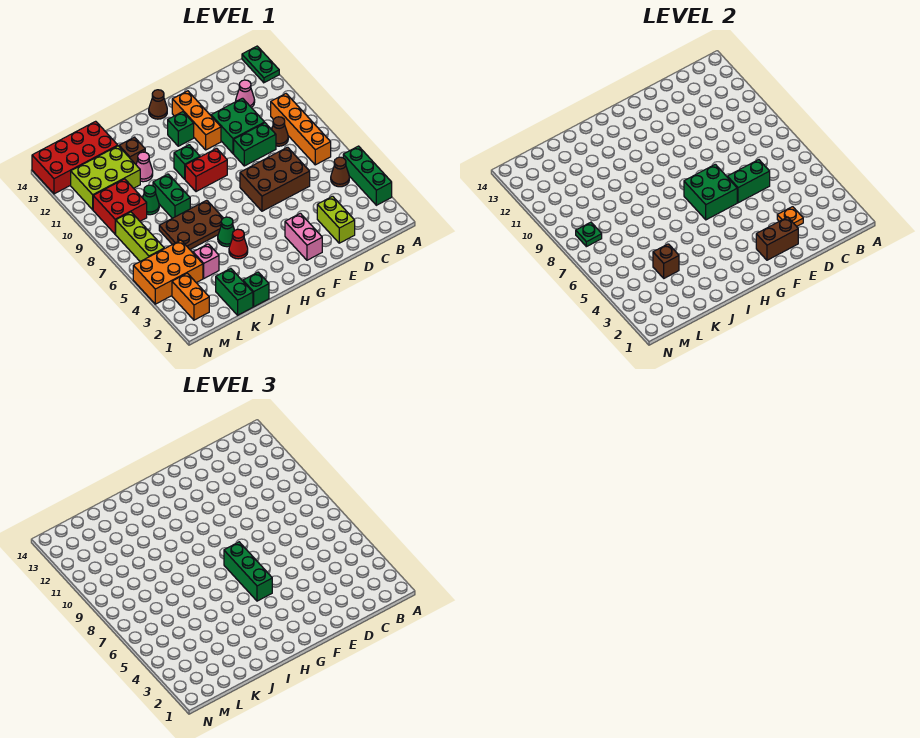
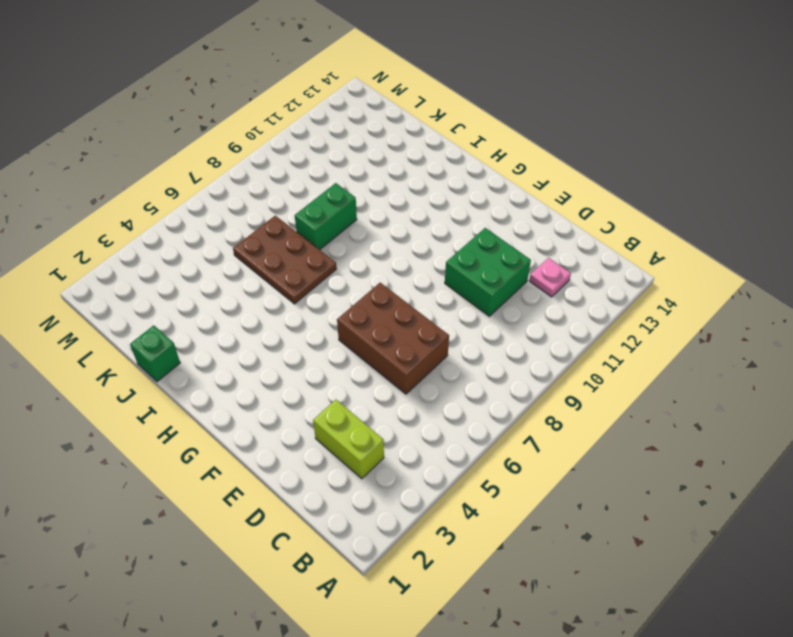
lime brick C3:D3 level 1 -> lime brick D2:D3 level 1
pink plate C12 level 1 -> pink cone C12 level 1
none -> green brick A3:A5 level 1
none -> green plate A13:A14 level 1
none -> brown cone B5 level 1
none -> orange brick B7:B10 level 1

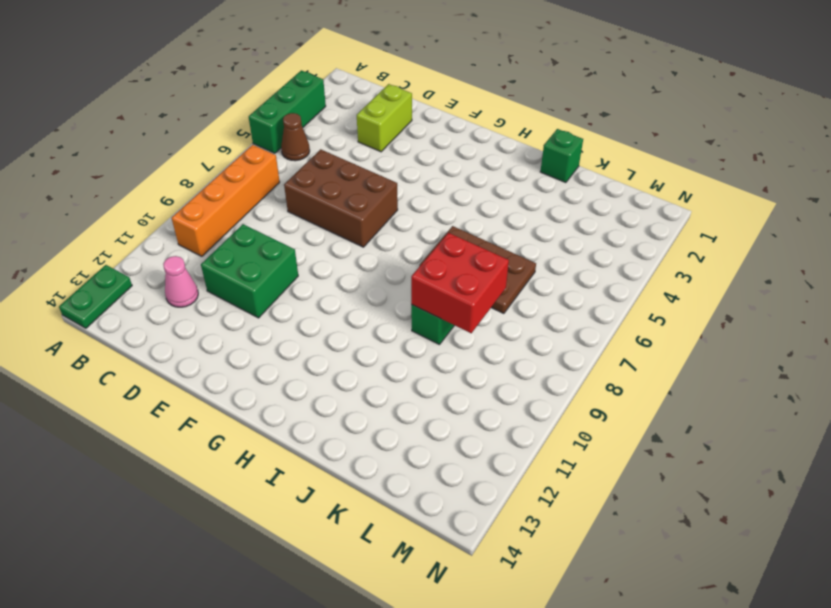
red brick J8:K9 level 2 -> red brick L9:M10 level 1
none -> brown cone C9 level 1
none -> green brick D9:E9 level 1
none -> pink brick F2:F3 level 1
none -> orange brick F11:F13 level 1

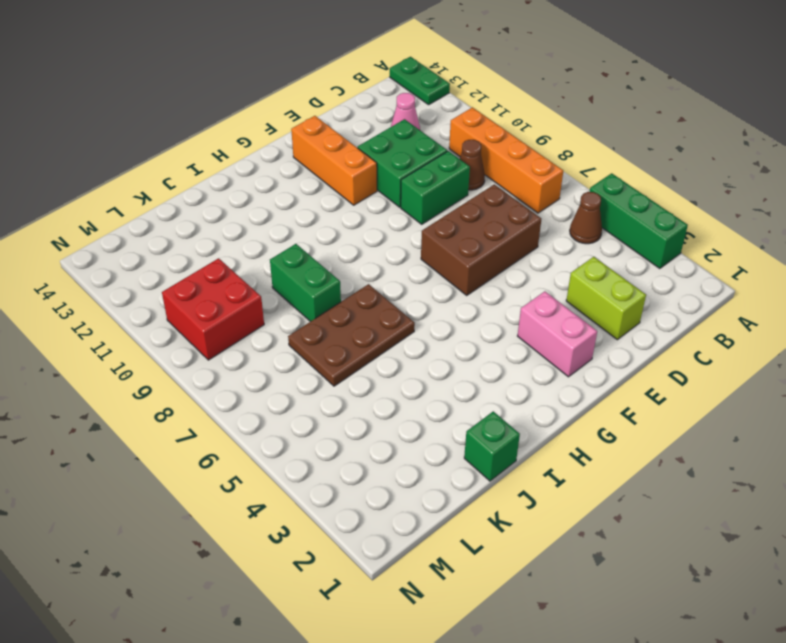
none -> red brick G9:H9 level 1
none -> green brick G12 level 1
none -> brown cone G14 level 1
none -> green brick H10 level 1

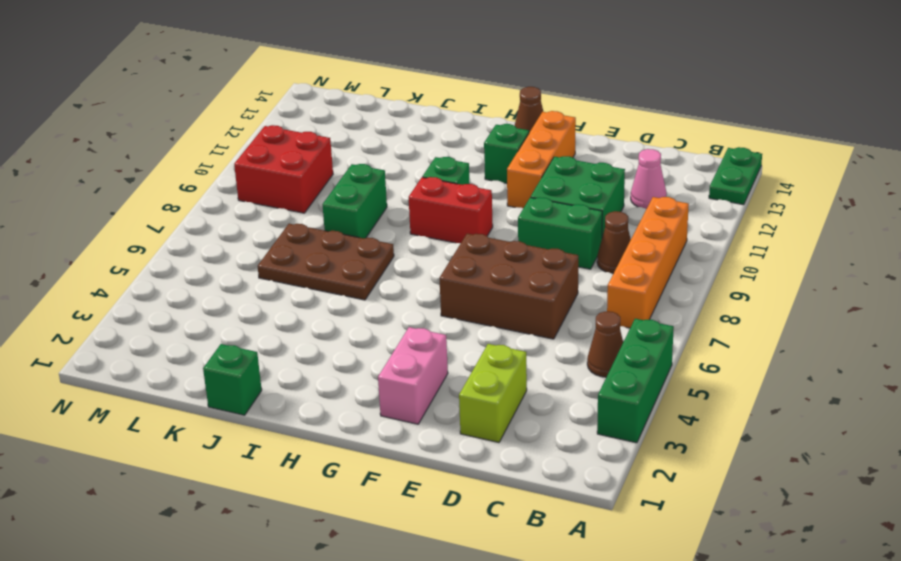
none -> red cone I4 level 1
none -> green cone I5 level 1
none -> pink cone J11 level 1
none -> brown brick J12 level 1

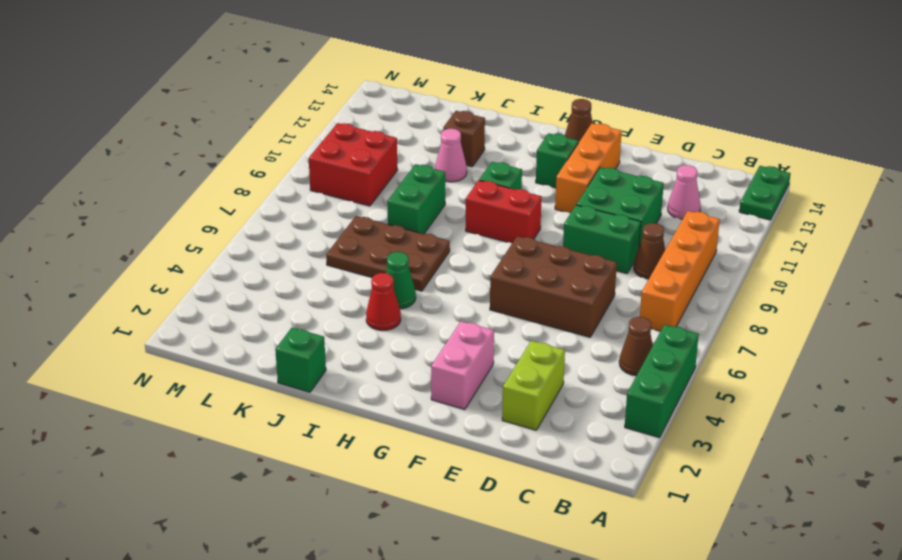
none -> green brick K1:K2 level 1
none -> pink brick K4 level 1
none -> green cone K9 level 1
none -> lime brick K11:M12 level 1

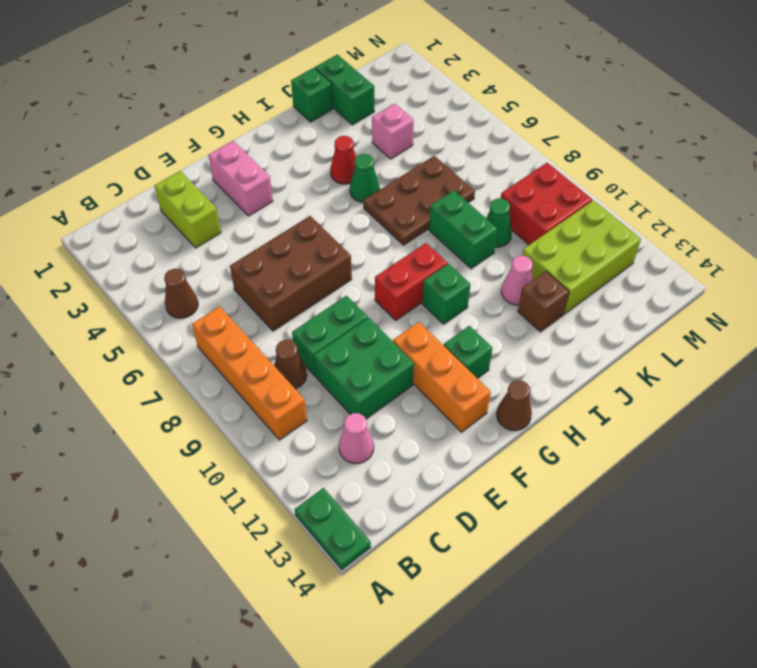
none -> green brick A3:A5 level 1
none -> red brick K13:N14 level 1
none -> orange brick L4:N5 level 1
none -> orange brick M2:M3 level 1

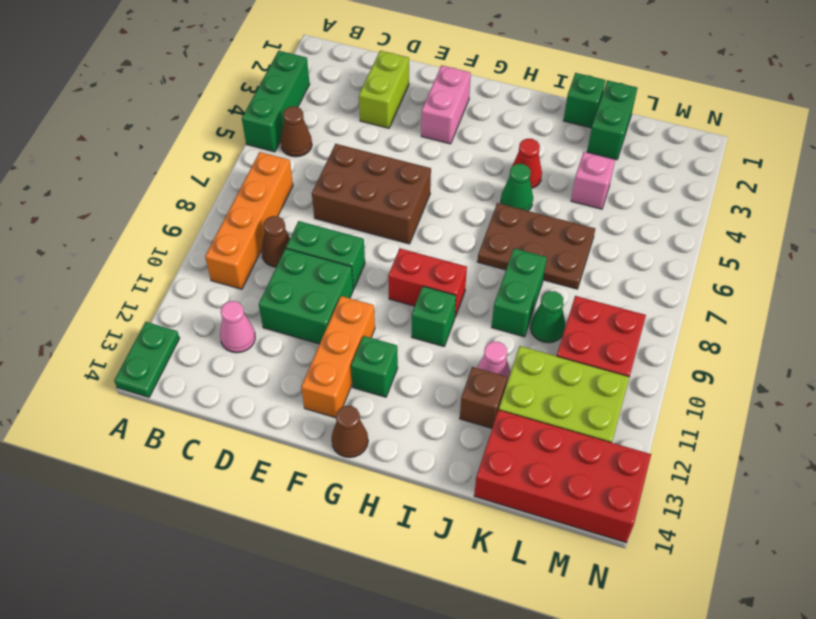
none -> orange brick L4:N5 level 1
none -> orange brick M2:M3 level 1
none -> lime brick M6:M8 level 1
none -> orange plate D3 level 2

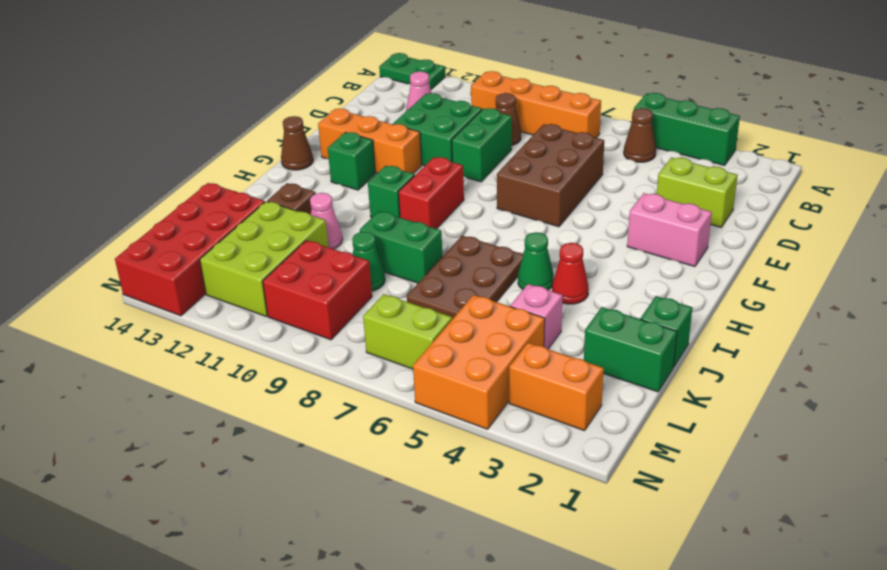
lime brick M6:M7 level 1 -> lime brick M6:M8 level 1
none -> orange plate D3 level 2
none -> green brick D6:E6 level 2
none -> brown brick E2:F2 level 2
none -> green brick F6:G7 level 2

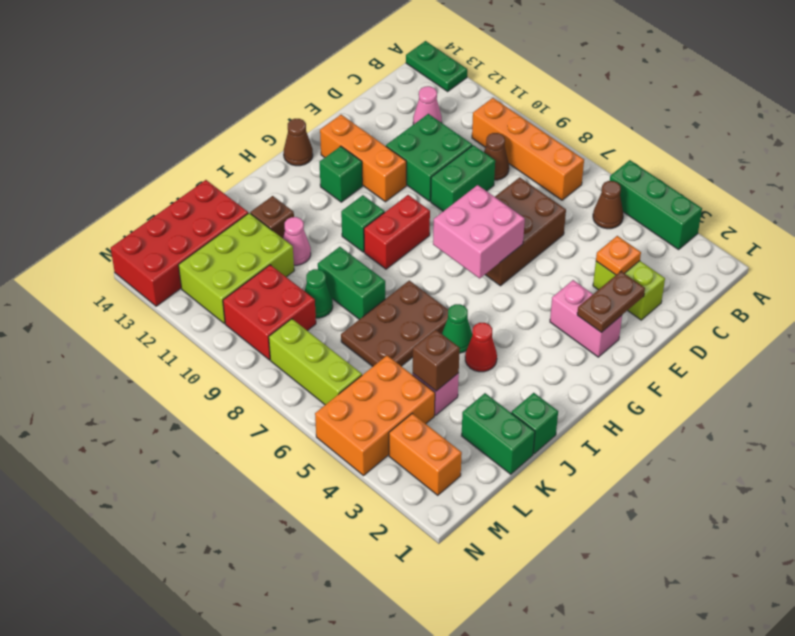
brown plate E2:F2 level 2 -> brown brick E2:F2 level 2
pink brick F6:G7 level 2 -> green brick F6:G7 level 2
none -> green brick D6:E6 level 2
none -> green plate M8 level 2
none -> green brick G5:G7 level 3

